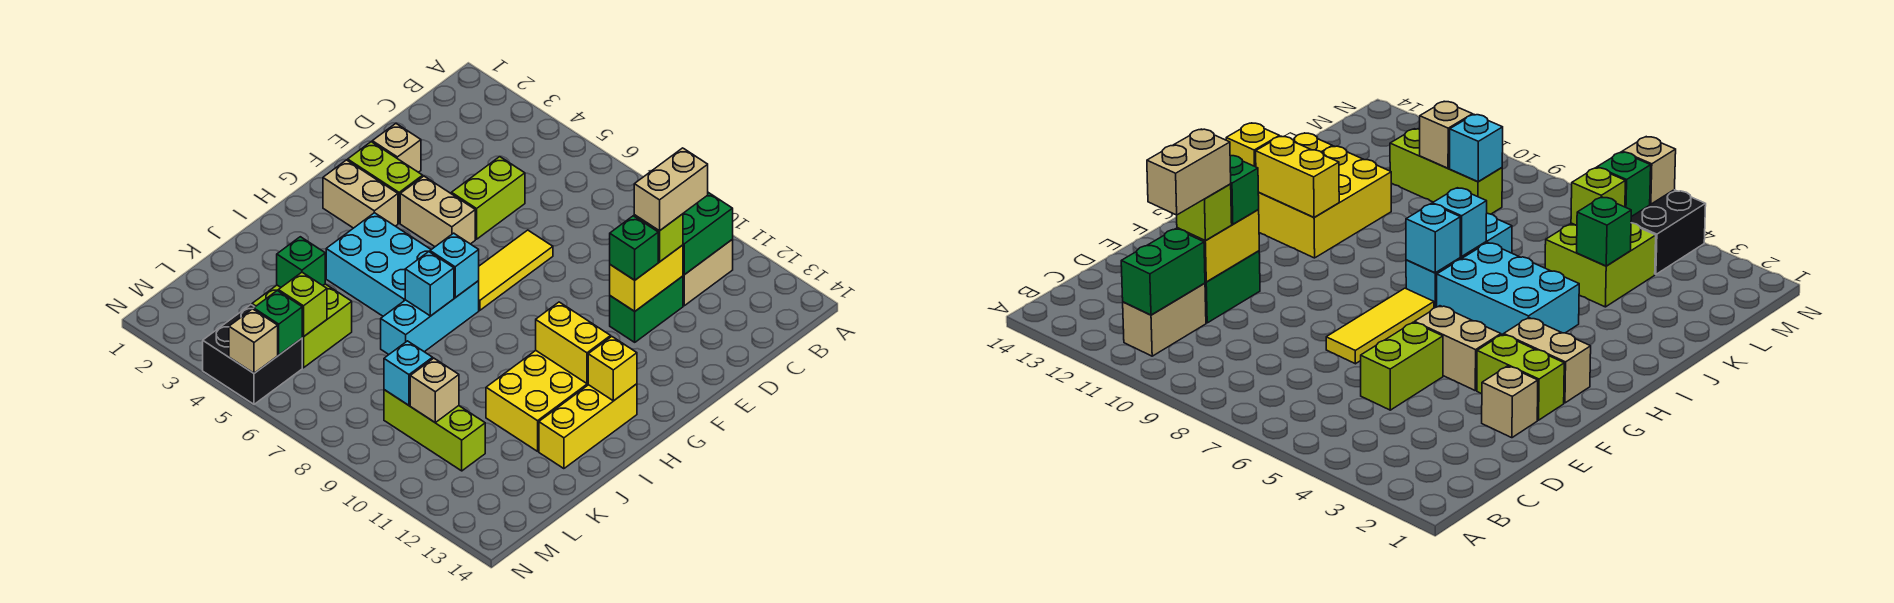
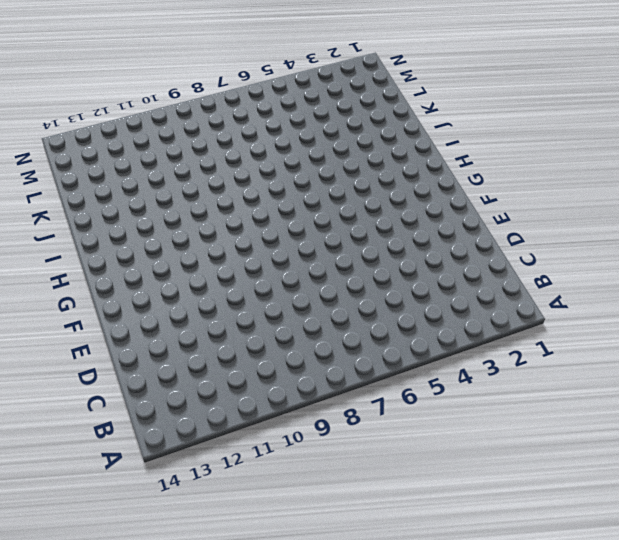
none -> tan brick B11:C11 level 1
none -> lime brick D5:E5 level 1
none -> green brick D11:E11 level 1
none -> tan brick E2 level 1

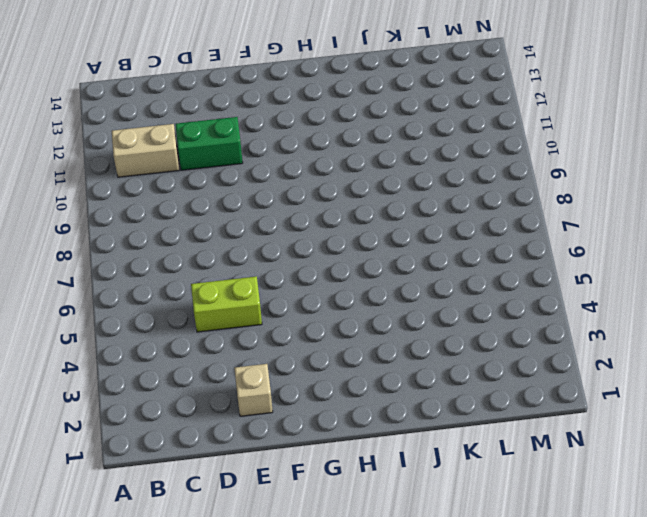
none -> yellow tile E7:G7 level 1
none -> lime brick F2:F3 level 1
none -> tan brick F4:F5 level 1
none -> tan brick G2:G3 level 1

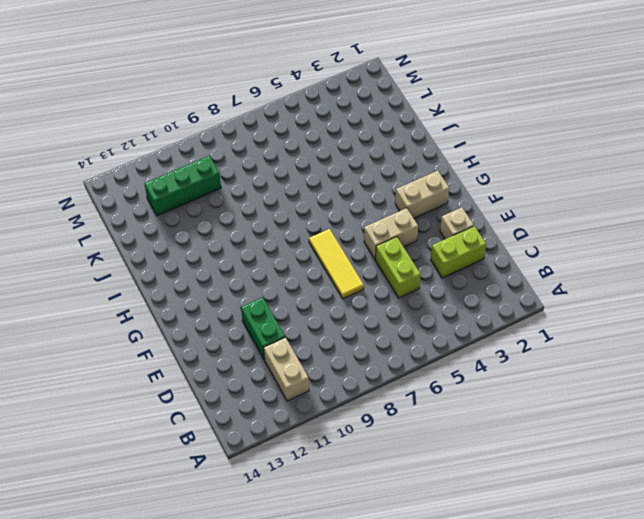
lime brick D2:D3 level 1 -> lime brick F2:F3 level 1
green brick L10:L12 level 1 -> lime brick L9:L11 level 1
none -> cyan brick H4:I6 level 1
none -> cyan brick H7:J7 level 1
none -> yellow brick H11:J12 level 1
none -> yellow brick H13:J13 level 1

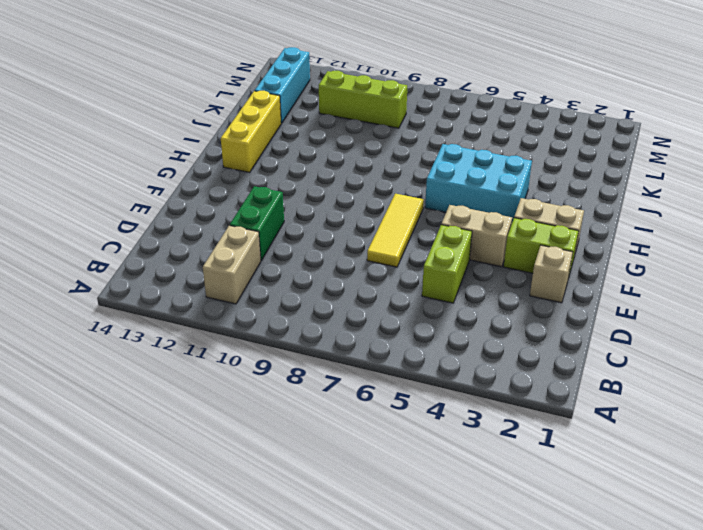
cyan brick K13:M13 level 1 -> cyan brick H7:J7 level 1
none -> yellow brick H11:J12 level 1
none -> lime brick K4:L5 level 1
none -> black brick M4:N5 level 1
none -> green brick B11:C11 level 2

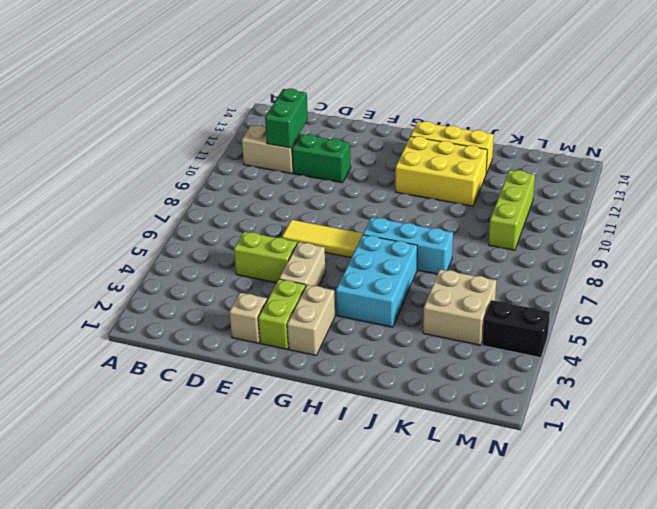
green brick C11:C12 level 2 -> green brick B11:C11 level 2
tan brick K4:L5 level 1 -> lime brick K4:L5 level 1
black brick M4:N4 level 1 -> black brick M4:N5 level 1
none -> yellow brick D11:E11 level 2
none -> cyan brick H7 level 2
none -> yellow brick H11:H12 level 2
none -> yellow brick H13 level 2

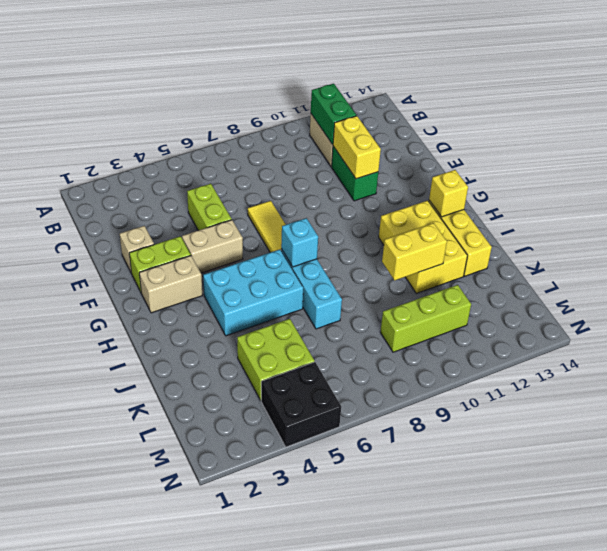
yellow brick J10:J11 level 2 -> yellow brick H11:H12 level 2
none -> cyan brick I7 level 2
none -> green brick K4 level 2
none -> lime brick L5 level 2
none -> cyan brick L9 level 2

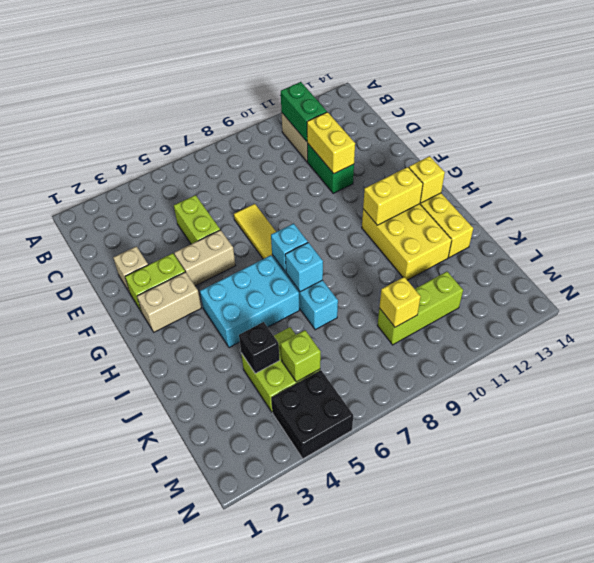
black brick K4 level 2 -> green brick K4 level 2
yellow brick L9 level 2 -> cyan brick L9 level 2
none -> tan brick L10 level 2
none -> green brick M5 level 2
none -> tan brick N5 level 2
none -> lime brick D11 level 3

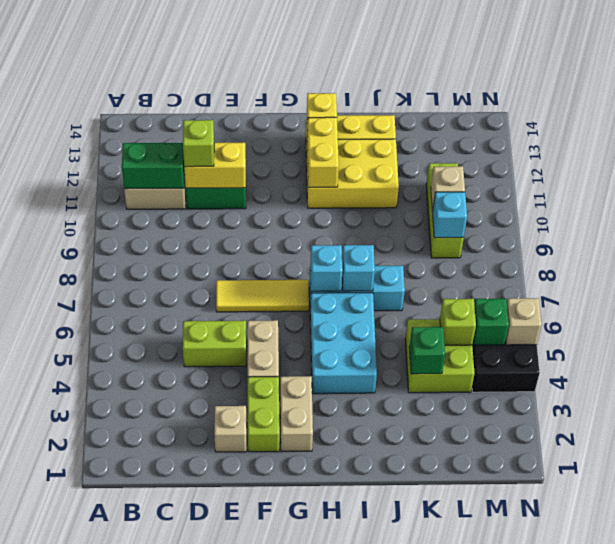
none -> green brick E11 level 3
none -> tan brick C11:D11 level 4

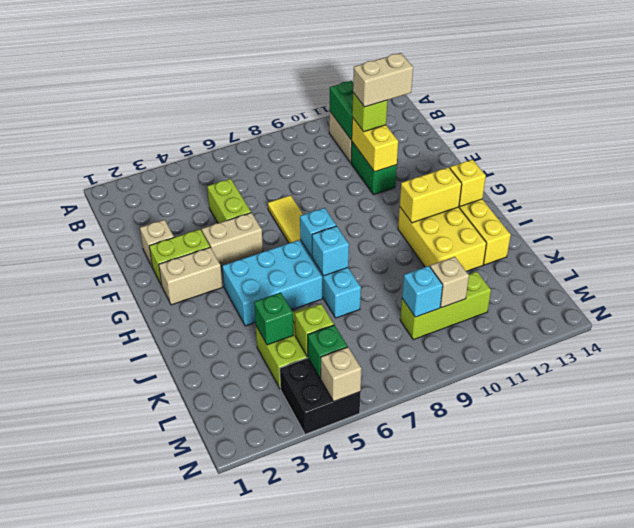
tan brick D11:D12 level 4 -> tan brick C11:D11 level 4
none -> green brick E11 level 3

